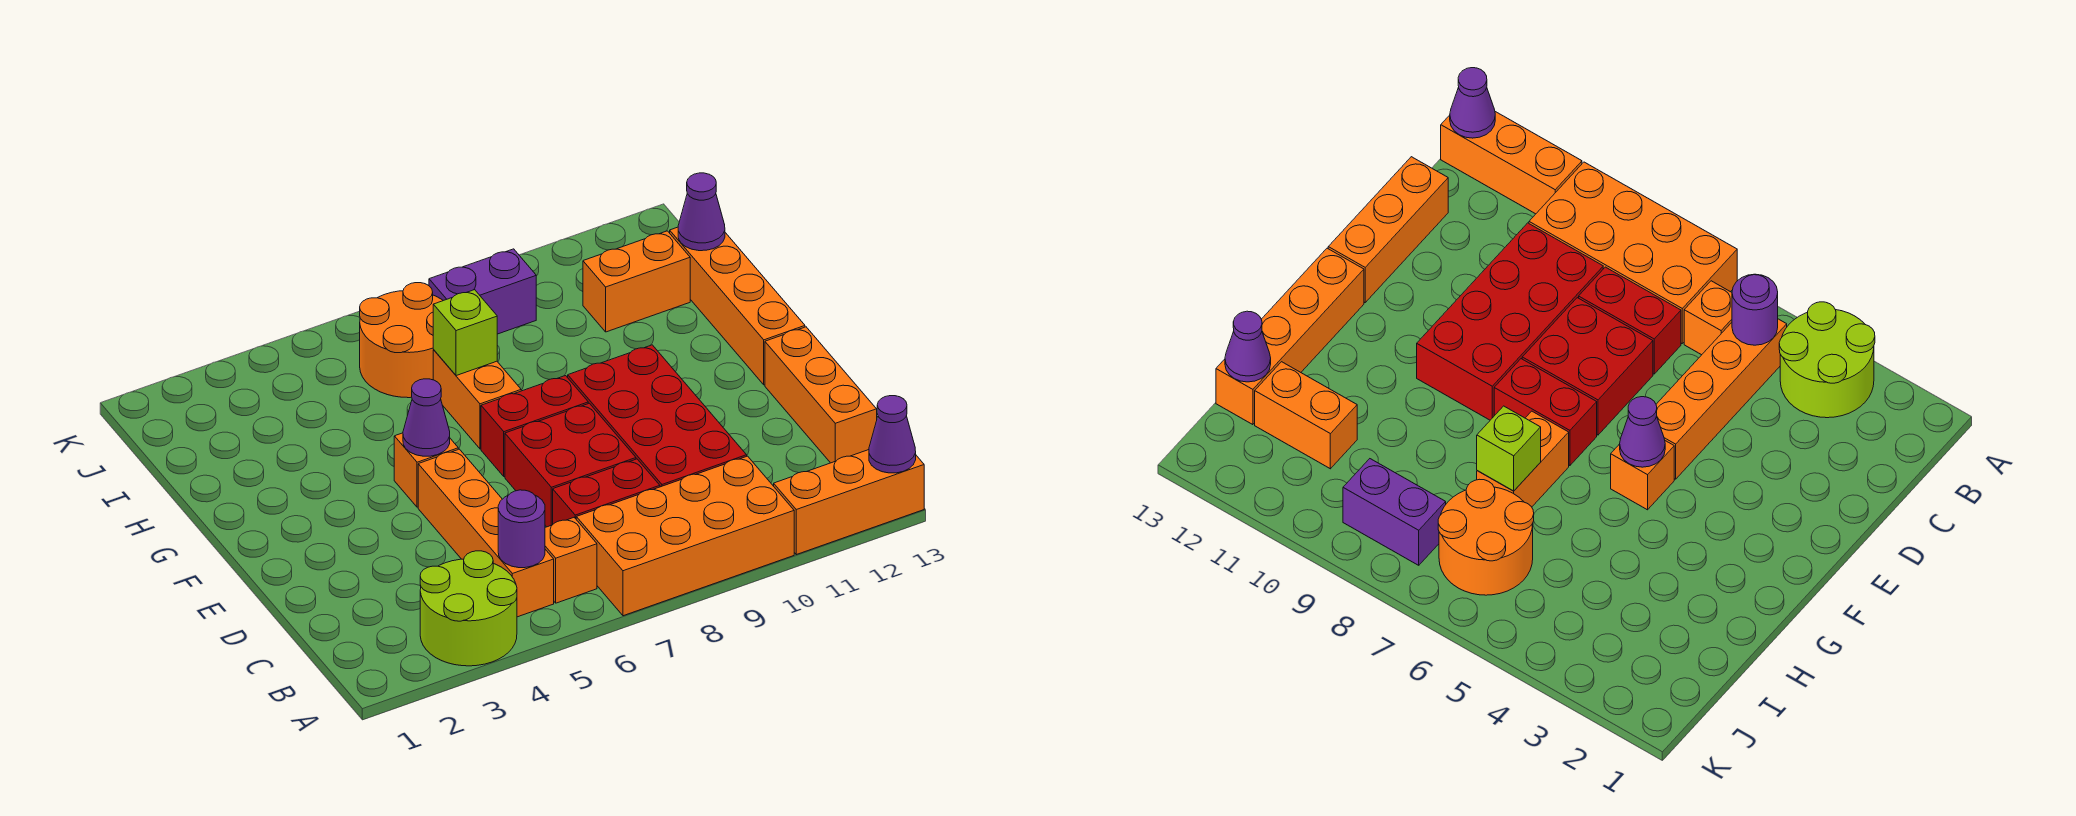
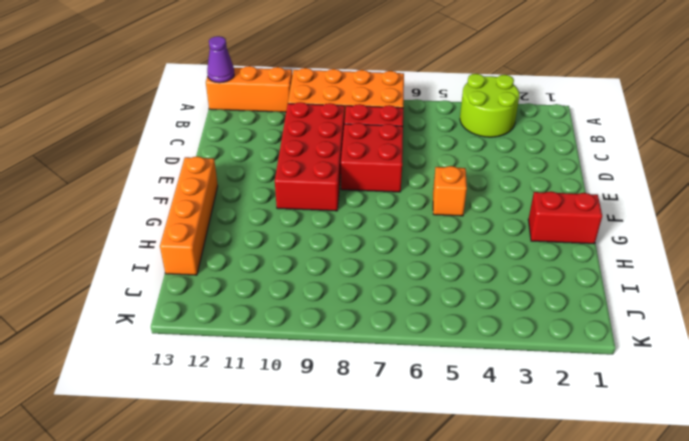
red brick G1:G2 level 1 -> red brick F7:F8 level 1
none -> orange brick B5:E5 level 1
none -> orange brick B6 level 1
none -> orange brick C13:E13 level 1

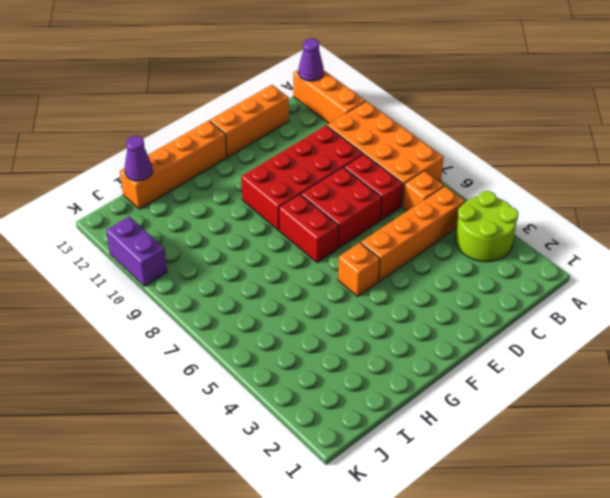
purple brick K10:K11 level 1 -> purple brick J8:J9 level 1
none -> orange brick G7:H7 level 1
none -> orange round brick I6:J7 level 1
none -> orange brick I11:I12 level 1

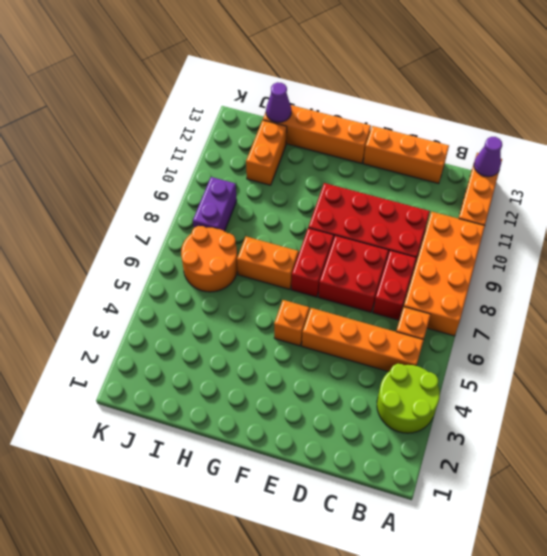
none -> purple round brick B5 level 2
none -> purple cone F5 level 2
none -> lime brick H7 level 2

